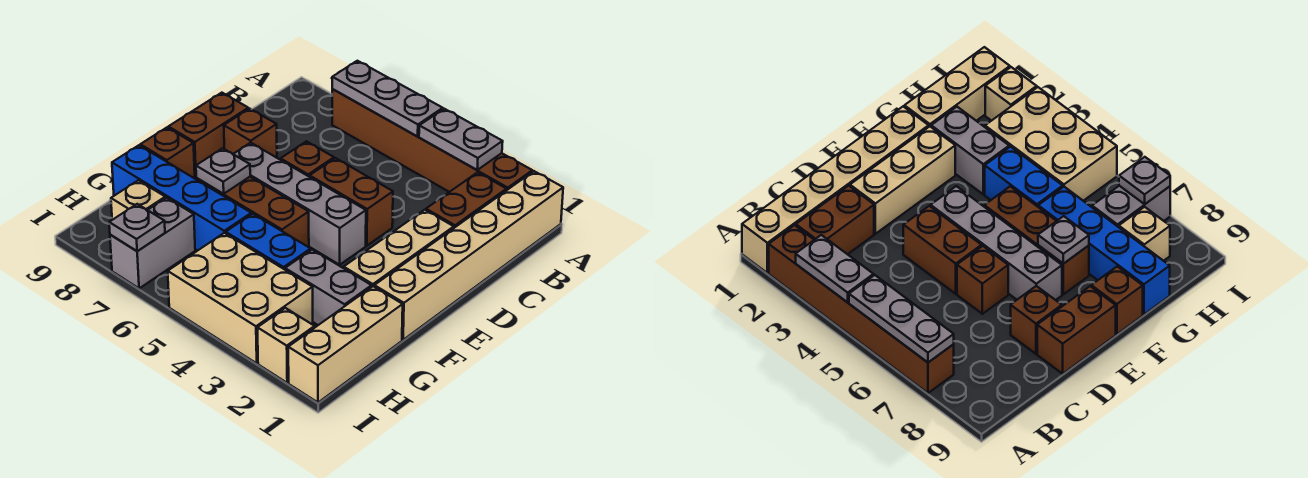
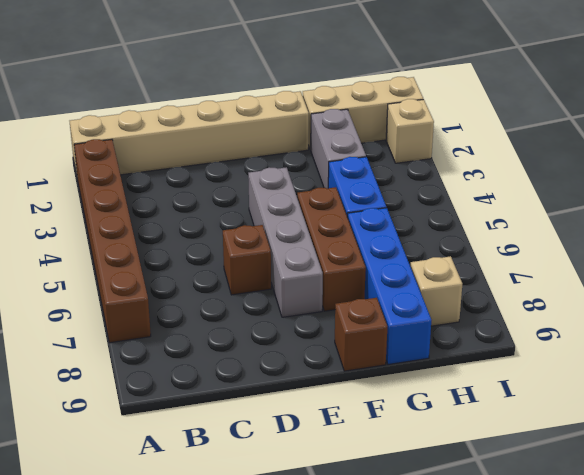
none -> brown brick B2:C2 level 1
none -> tan brick D2:F2 level 1
none -> brown brick D4:D5 level 1

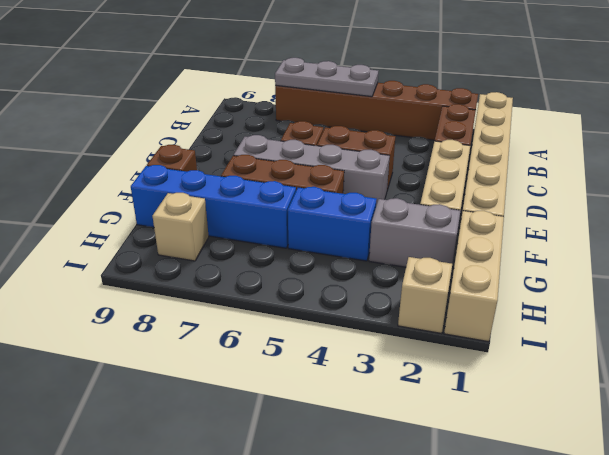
none -> brown brick D8 level 1
none -> brown brick D9:E9 level 1
none -> tan brick H3:I5 level 1

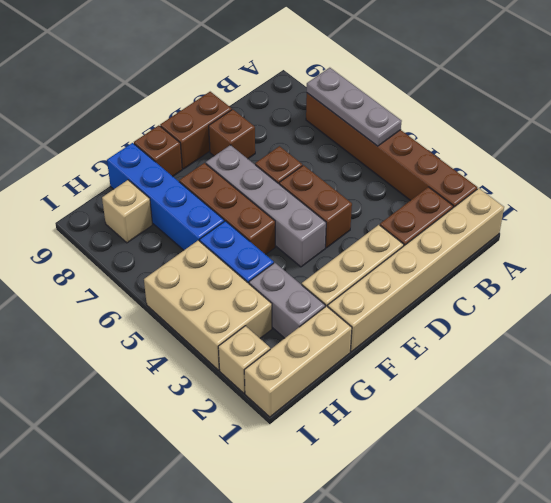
none -> grey brick H7:I7 level 1
none -> grey plate A3:A4 level 2
none -> grey plate F7 level 2

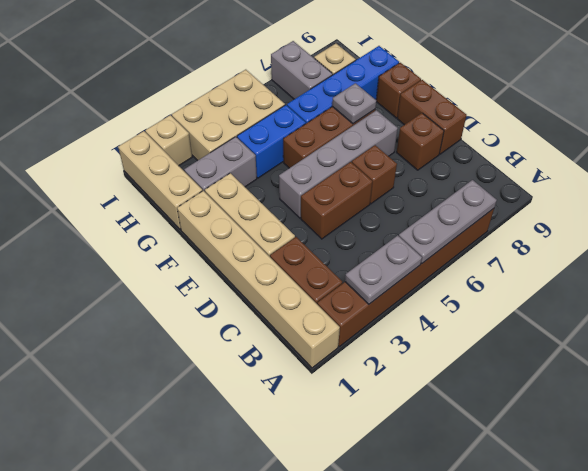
none -> grey plate I7 level 2

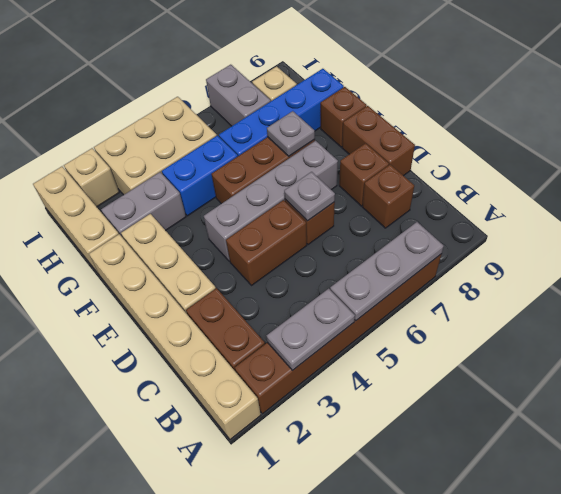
brown brick C8 level 1 -> none
grey plate D6 level 2 -> grey plate I7 level 2

